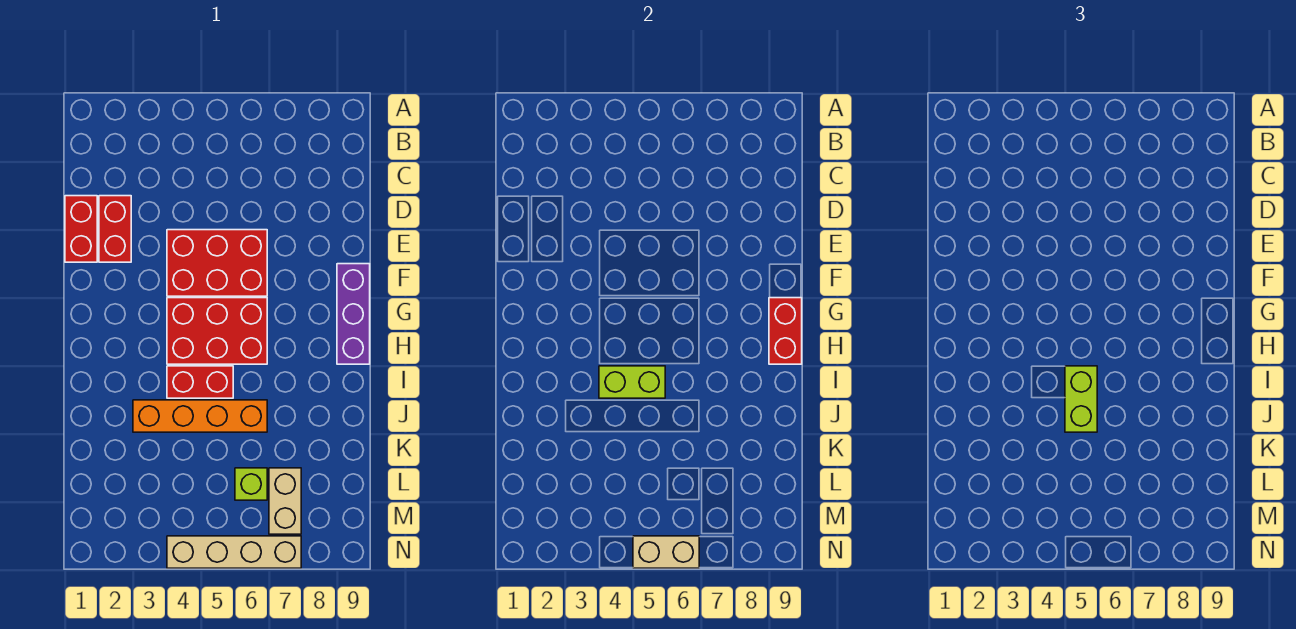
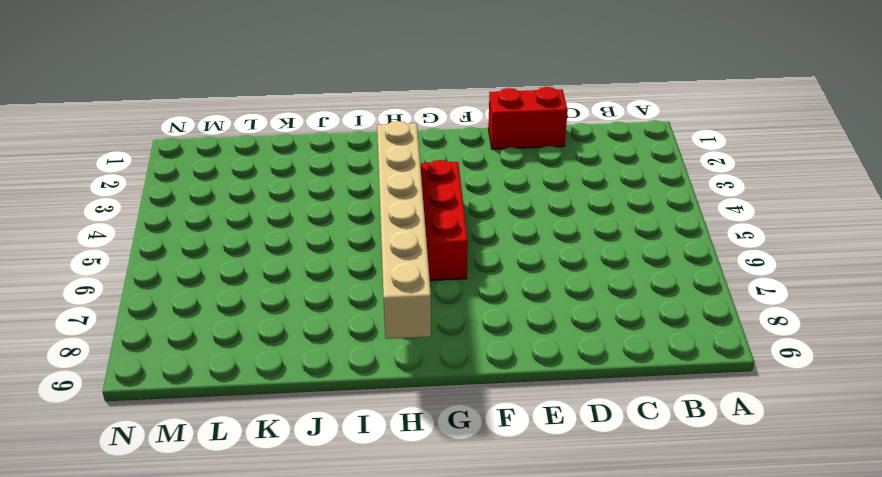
tan brick H4:H9 level 2 -> red brick G9:H9 level 2
none -> red brick D2:E2 level 1
none -> red brick E4:F6 level 1
none -> purple brick F9:H9 level 1

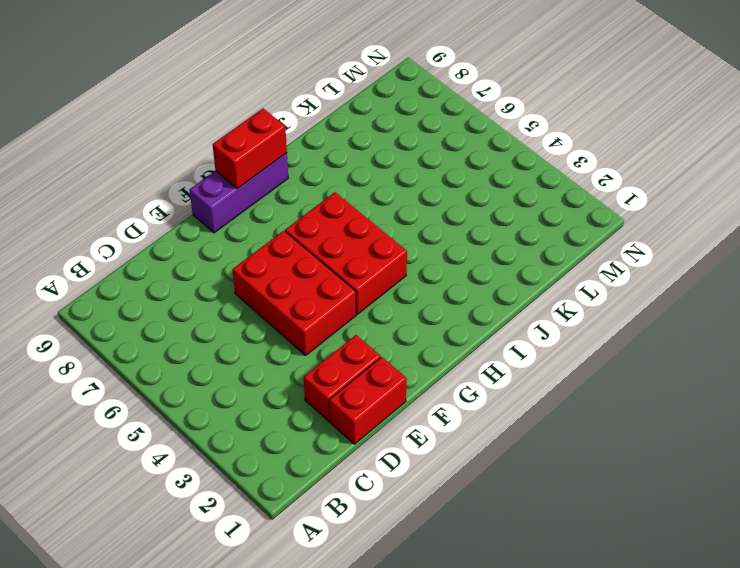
none -> red brick I4:I5 level 1
none -> orange brick J3:J6 level 1
none -> lime brick L6 level 1

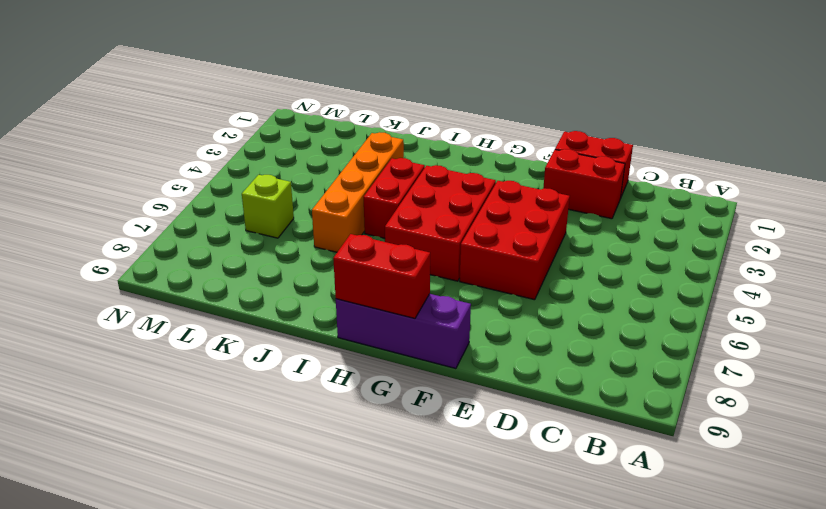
none -> tan brick L7:M7 level 1
none -> tan brick N4:N7 level 1
none -> lime brick I4:I5 level 2

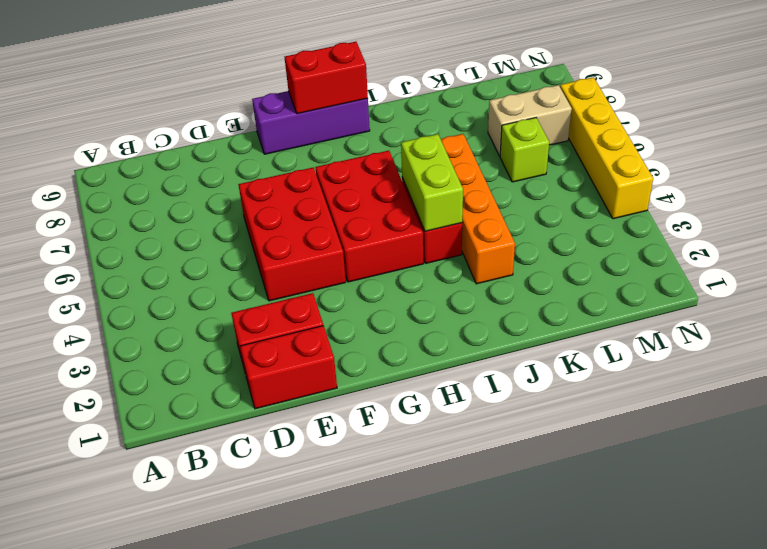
yellow brick N4:N7 level 1 -> tan brick N4:N7 level 1
none -> tan brick N5:N6 level 2
none -> lime brick I5:J5 level 3

